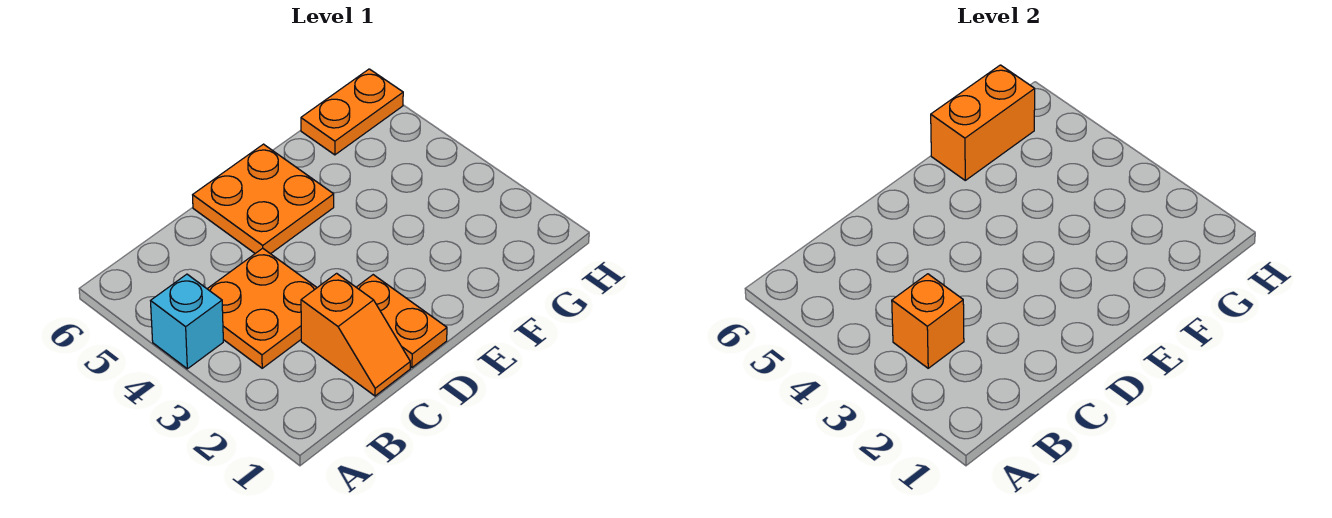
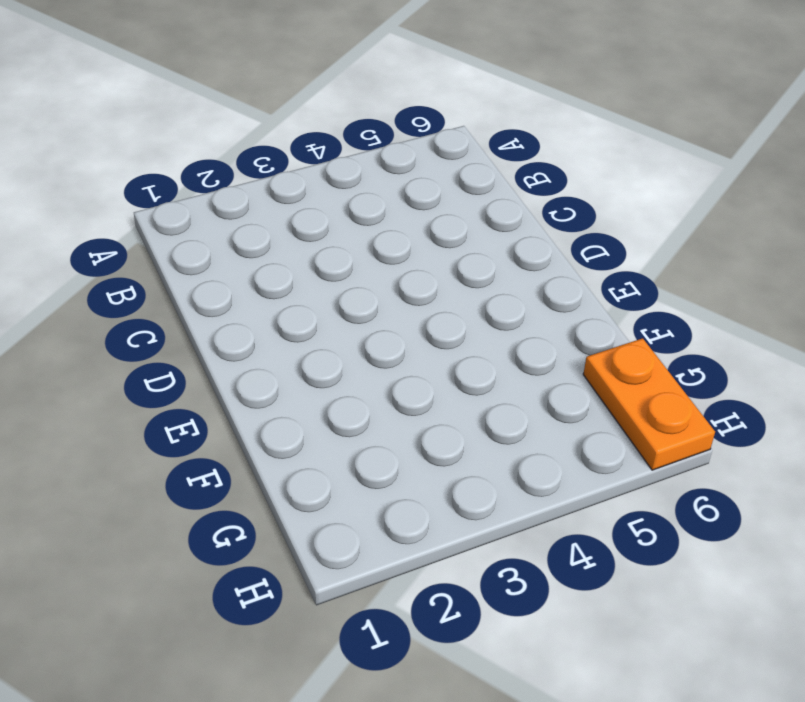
none -> cyan brick A4 level 1
none -> orange plate B3:C4 level 1

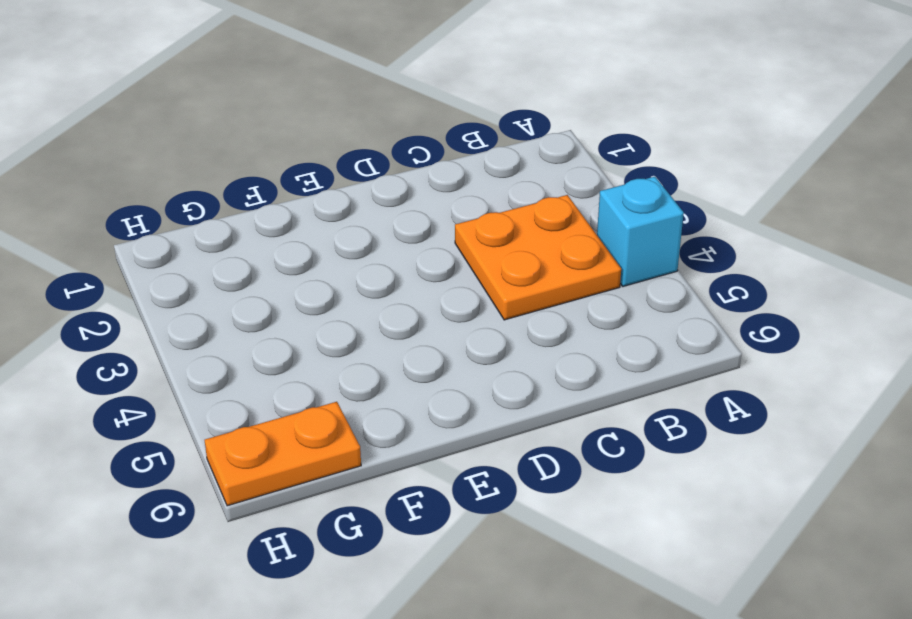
none -> orange slope C1:C2 level 1 top 2
none -> orange plate D1:D2 level 1

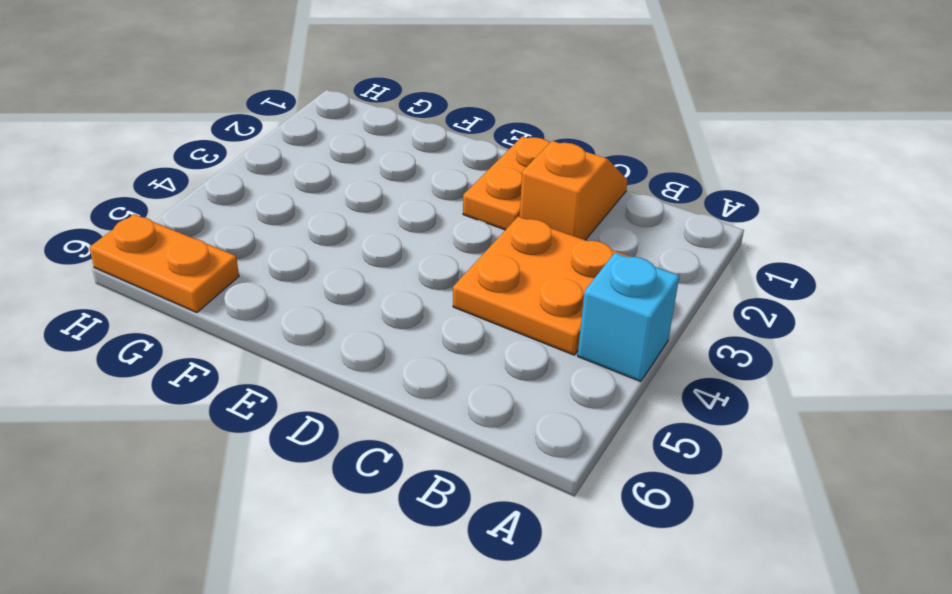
none -> orange plate D5:E6 level 1
none -> orange brick B3 level 2

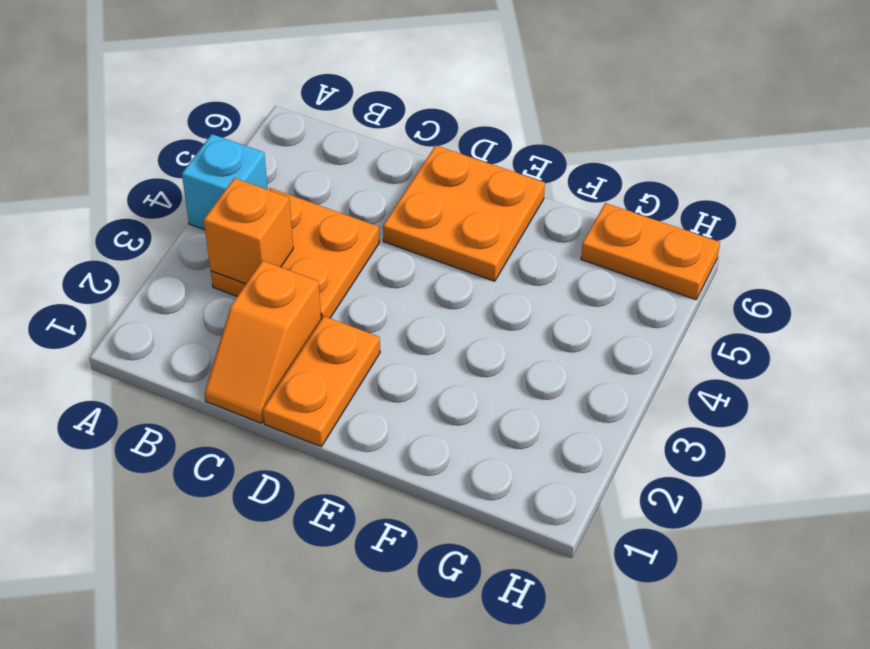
none -> orange brick F6:G6 level 2

